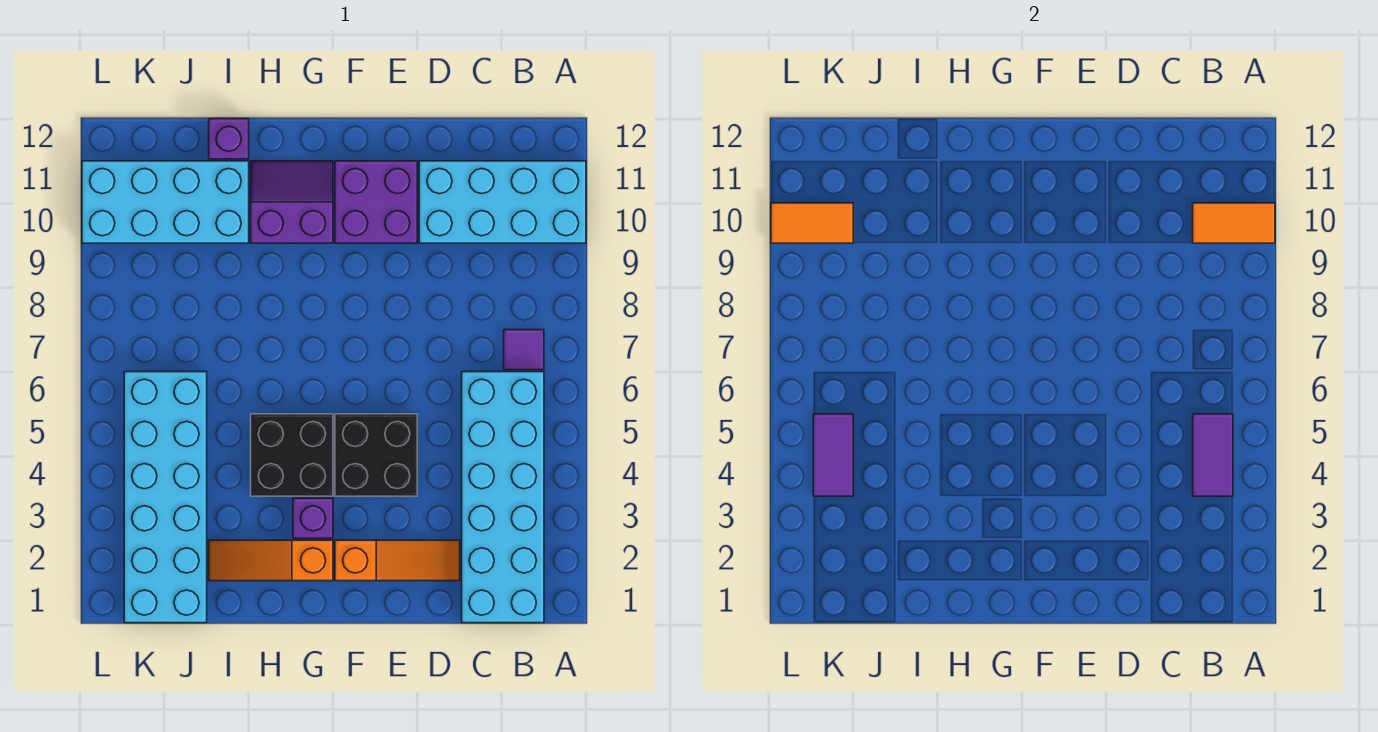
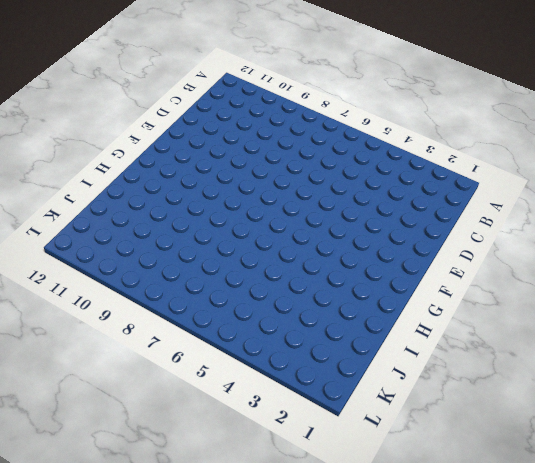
none -> cyan brick A10:D11 level 1
none -> cyan brick B1:C6 level 1
none -> purple tile B7 level 1

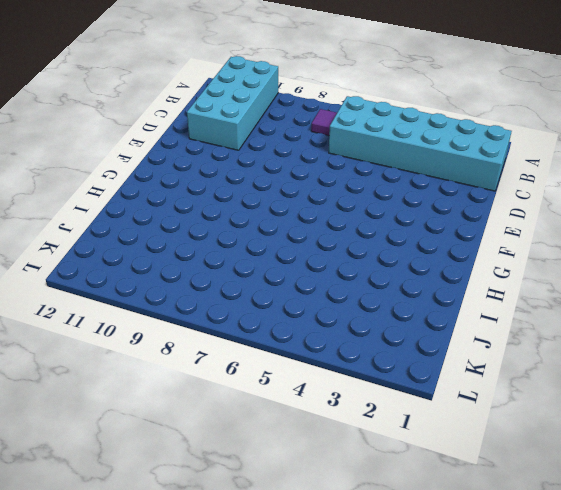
none -> orange slope D2:F2 level 1 top F
none -> black brick E4:F5 level 1
none -> purple brick E10:F11 level 1

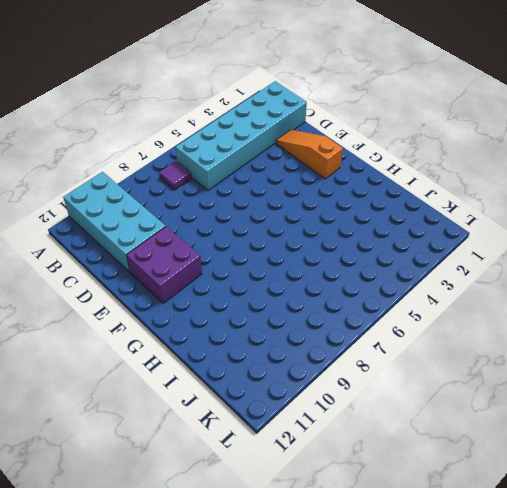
none -> black brick E4:F5 level 1
none -> orange slope G2:I2 level 1 top G
none -> purple brick G3 level 1

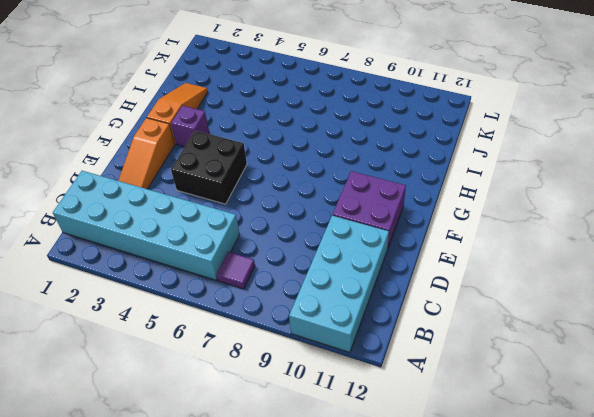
none -> black brick G4:H5 level 1
none -> purple slope G10:H11 level 1 top 10
none -> cyan brick I10:L11 level 1

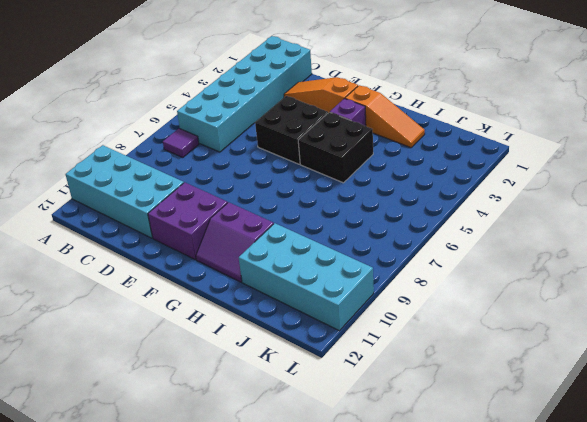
none -> purple brick I12 level 1
none -> cyan brick J1:K6 level 1
none -> orange tile A10:B10 level 2

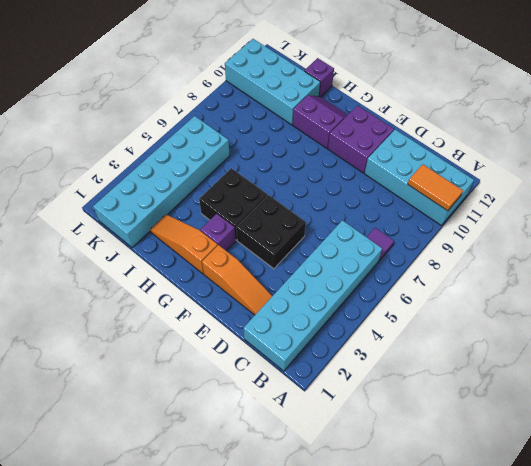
none -> purple tile B4:B5 level 2
none -> purple tile K4:K5 level 2
none -> orange tile K10:L10 level 2

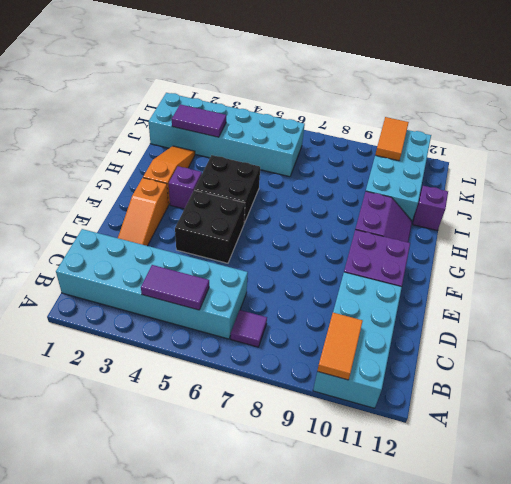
purple tile J2:J3 level 2 -> purple tile K4:K5 level 2

